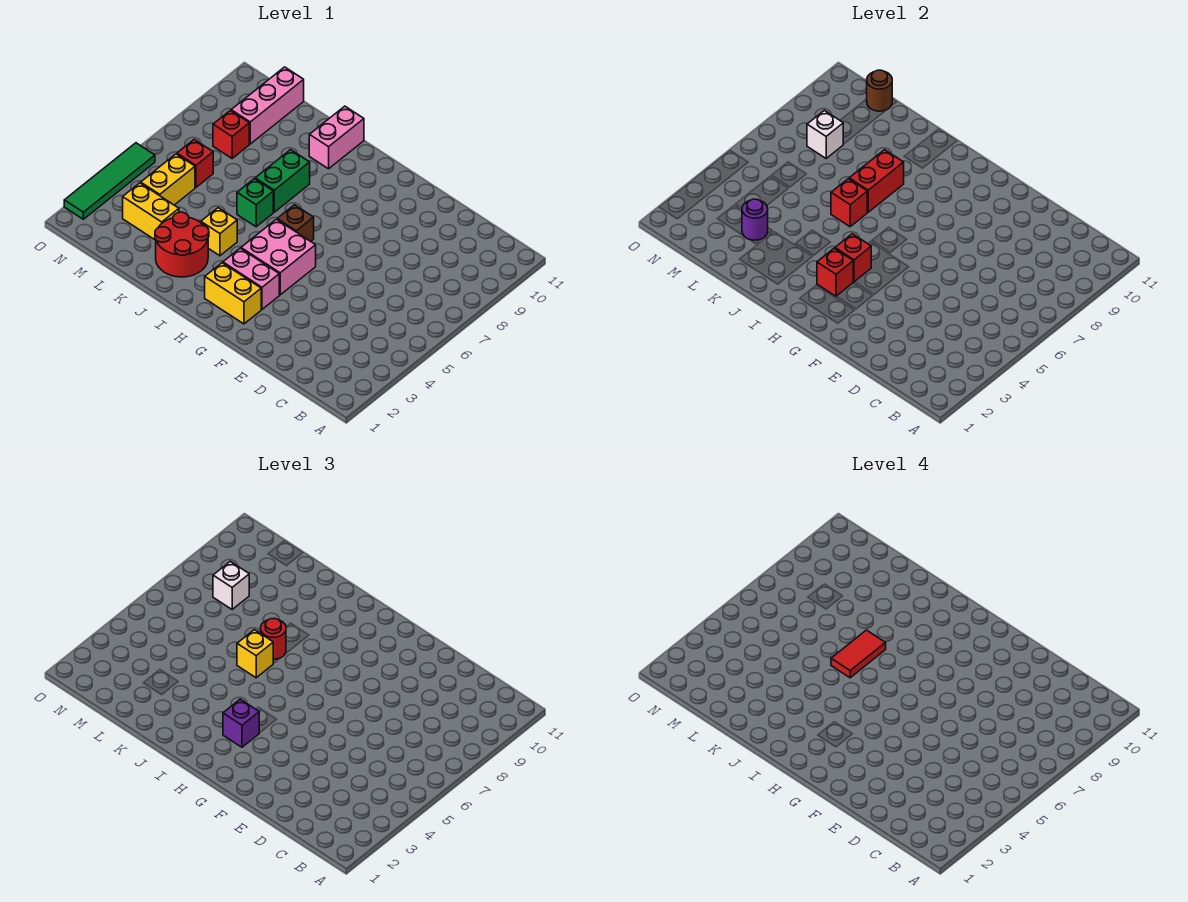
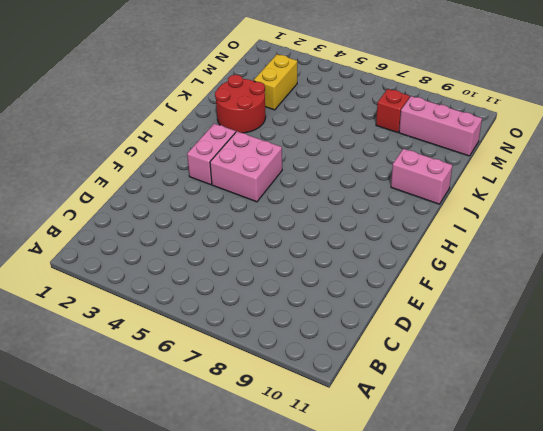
none -> yellow brick G2:H2 level 1
none -> brown brick H6 level 1
none -> yellow brick J4 level 1

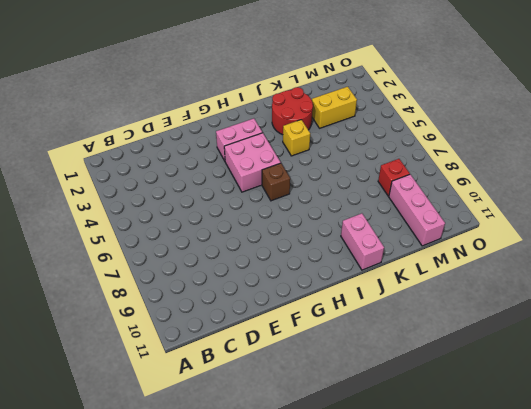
none -> yellow brick G2:H2 level 1
none -> green brick J6 level 1
none -> green brick J7:J8 level 1

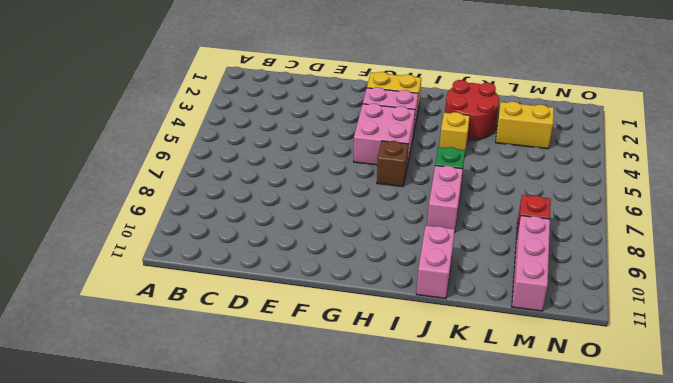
pink brick J7:J8 level 1 -> green brick J7:J8 level 1
none -> yellow brick M4:M5 level 1
none -> red brick M6 level 1
none -> green tile O2:O5 level 1

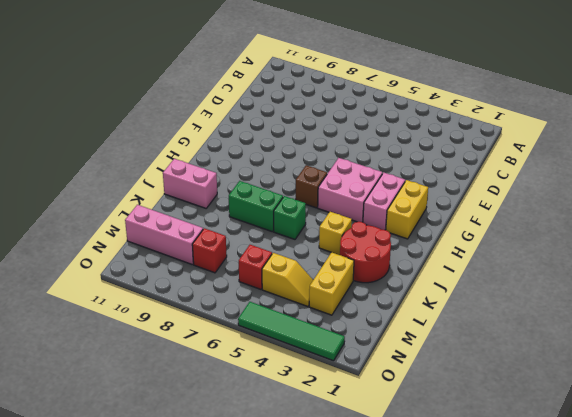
yellow slope M4:M5 level 1 top 5 -> yellow brick M4:M5 level 1
none -> red brick H3 level 2
none -> red brick H4 level 2
none -> red brick J6 level 2

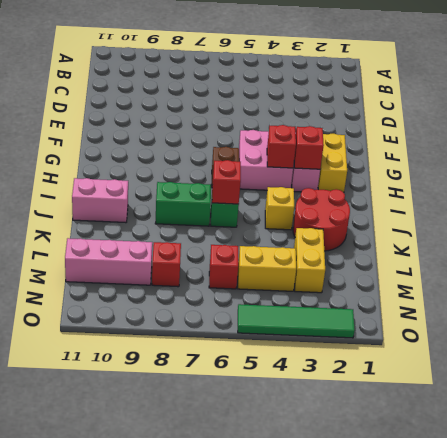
none -> red brick J7:J8 level 2
none -> purple round brick L3 level 2
none -> white brick M8 level 2

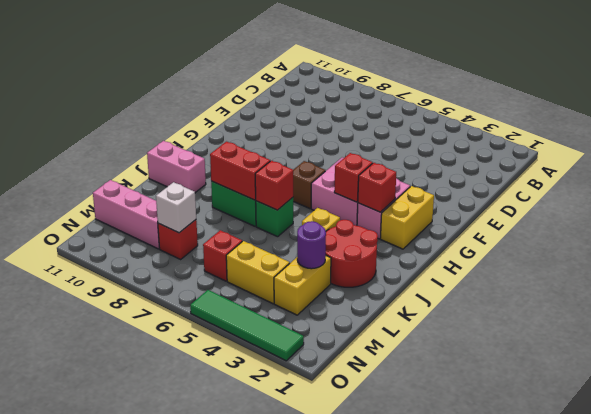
none -> brown round brick M11 level 2
none -> purple brick H3 level 3
none -> yellow brick J6 level 3

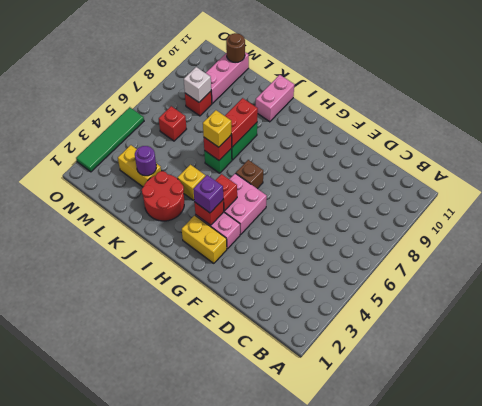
none -> yellow brick M4:M5 level 1
none -> red round brick J7 level 3
none -> white brick M8 level 3

